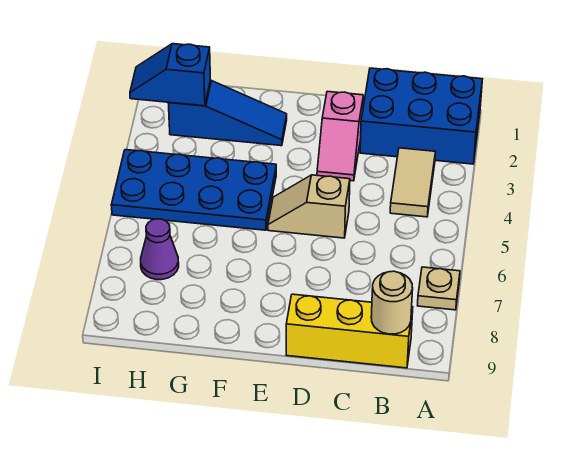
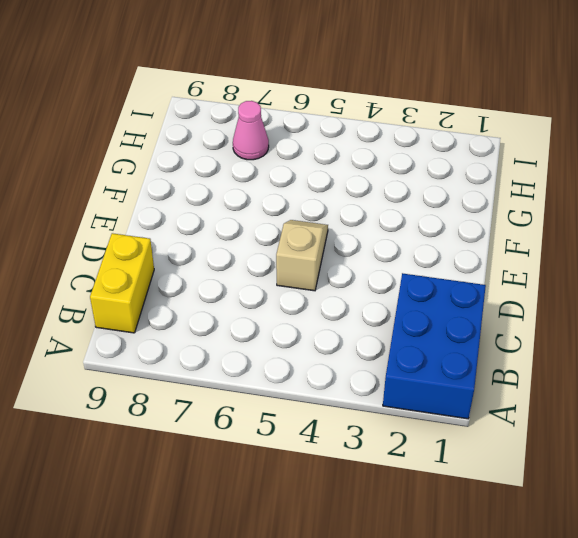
yellow brick B9:C9 level 1 -> yellow brick B9:D9 level 1
pink cone H7 level 1 -> purple cone H7 level 1
none -> tan plate A7 level 1
none -> tan tile B3:B4 level 1

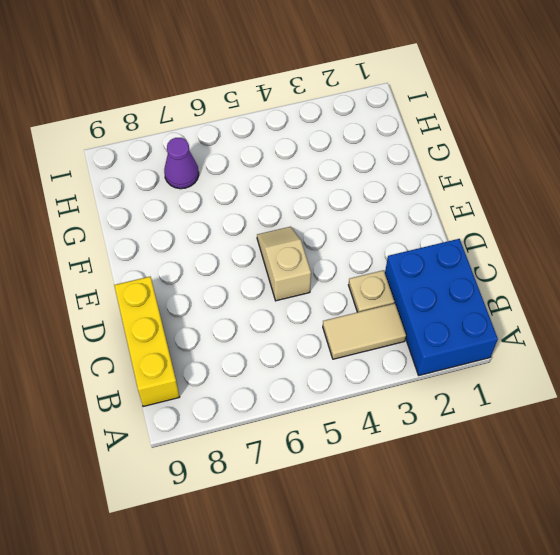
tan plate C3 level 1 -> tan plate A7 level 1
none -> pink slope D2:D3 level 1 top 2
none -> blue slope F2:H2 level 1 top H

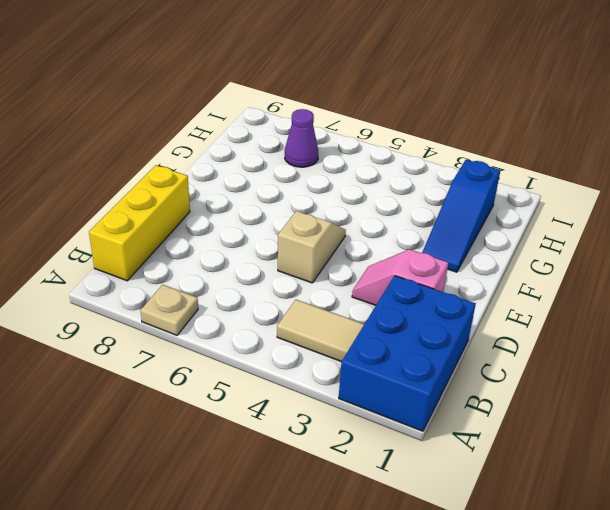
none -> blue plate F4:I5 level 1
none -> tan round brick B9 level 2

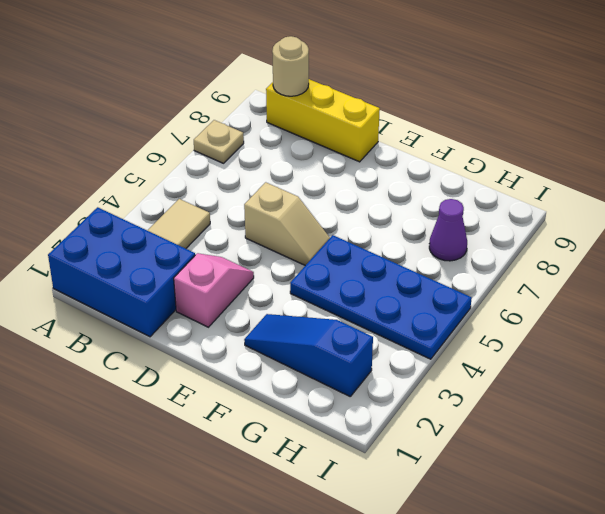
none -> blue slope H2:I2 level 2 top H

